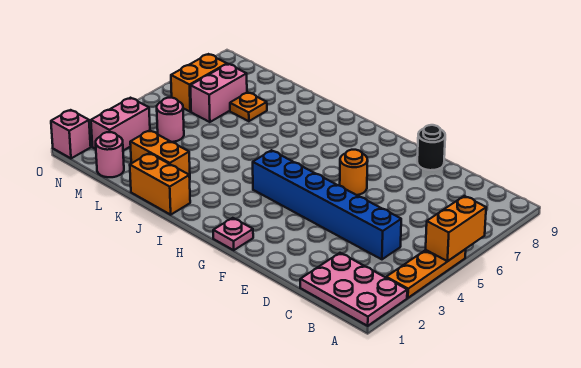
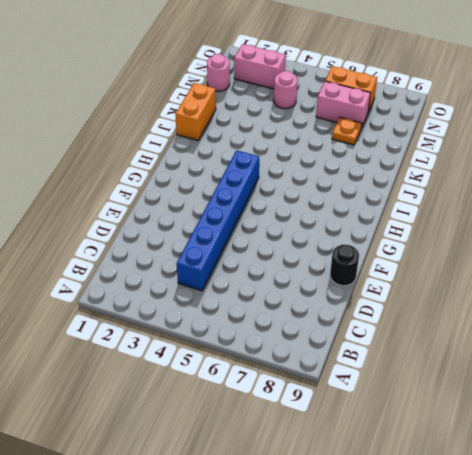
none -> pink plate A1:C2 level 1
none -> orange plate A3:A5 level 1
none -> orange round brick F6 level 1

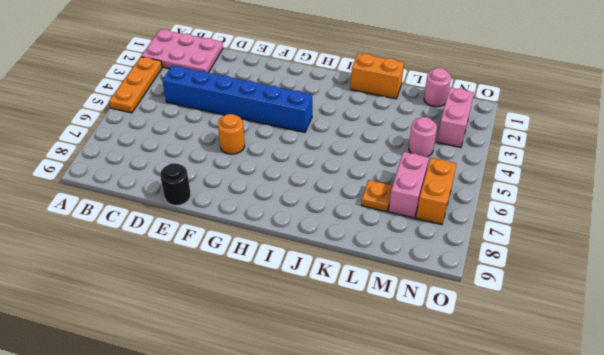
none -> pink plate G1 level 1
none -> orange brick K2:L2 level 1
none -> pink brick O1 level 1

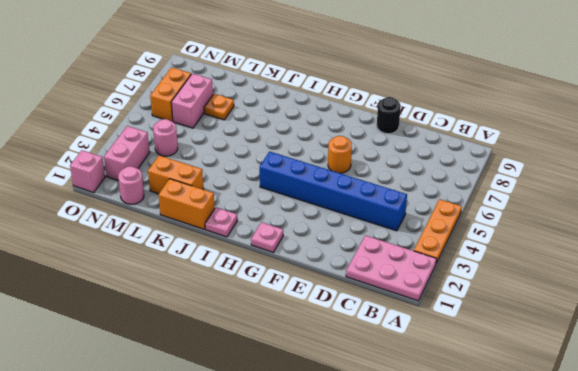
pink plate I1 level 1 -> none
none -> orange brick A5:A6 level 2

